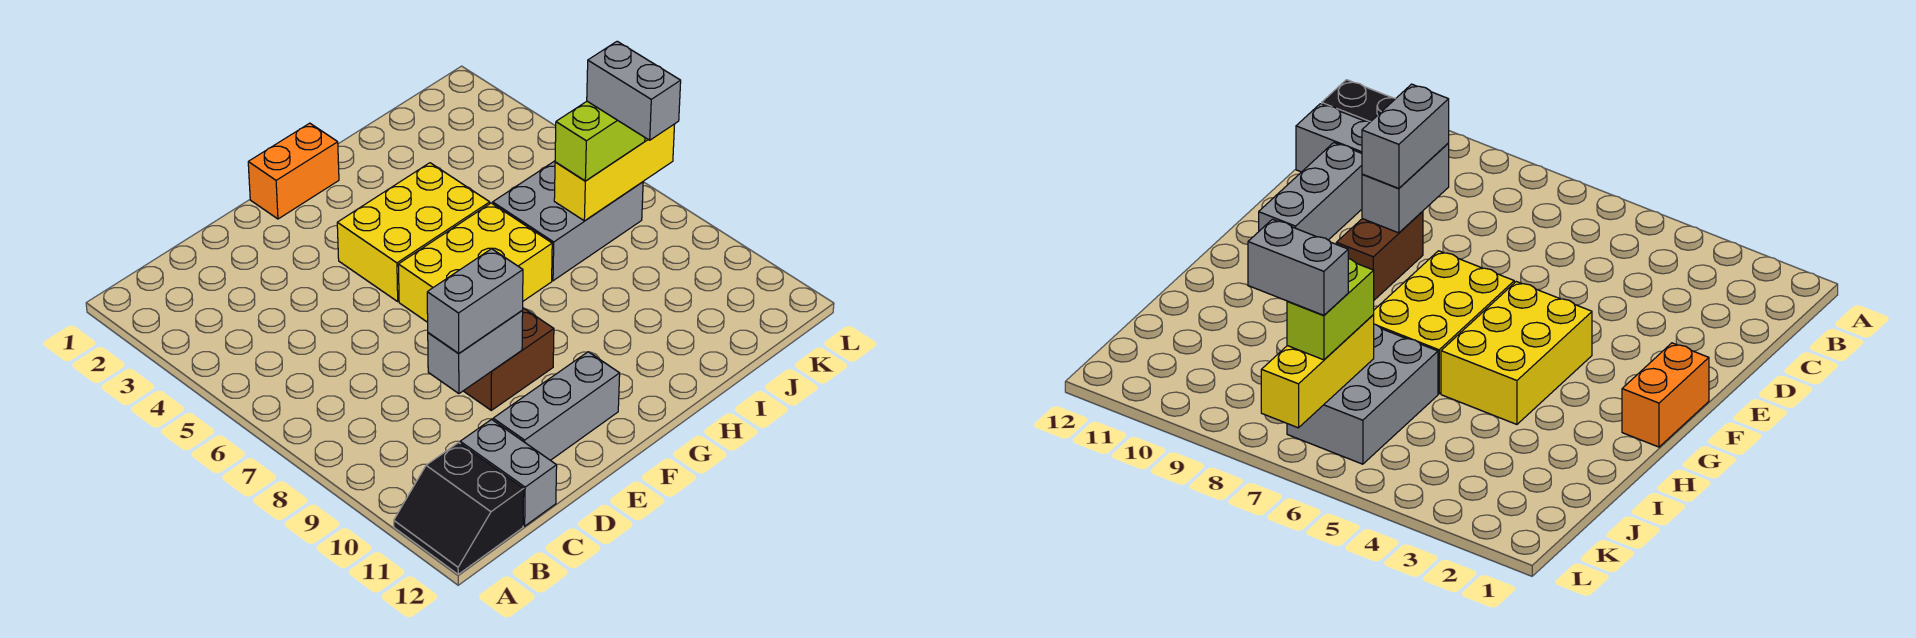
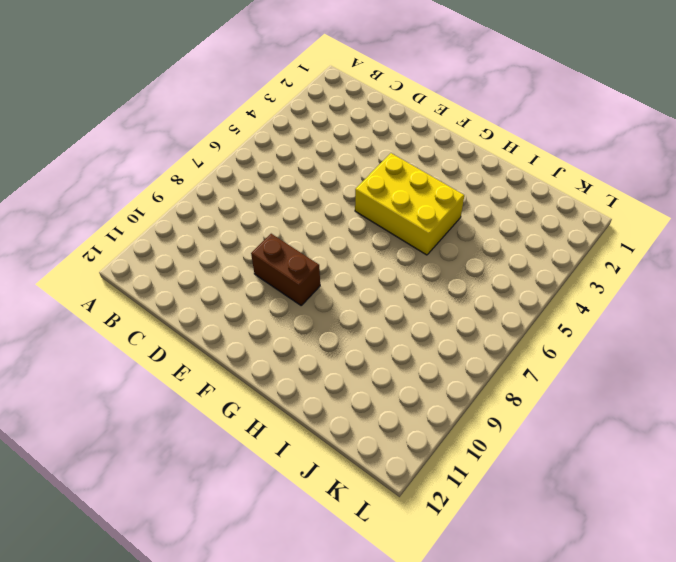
none -> black slope A11:B12 level 1 top B
none -> grey brick C11:C12 level 1
none -> grey brick D11:F11 level 1

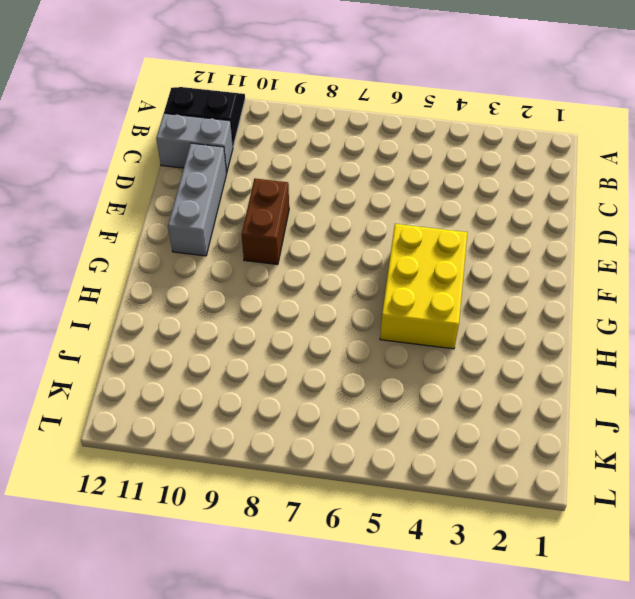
none -> orange brick F1:G1 level 1
none -> yellow brick F6:H7 level 1
none -> grey brick I6:K7 level 1

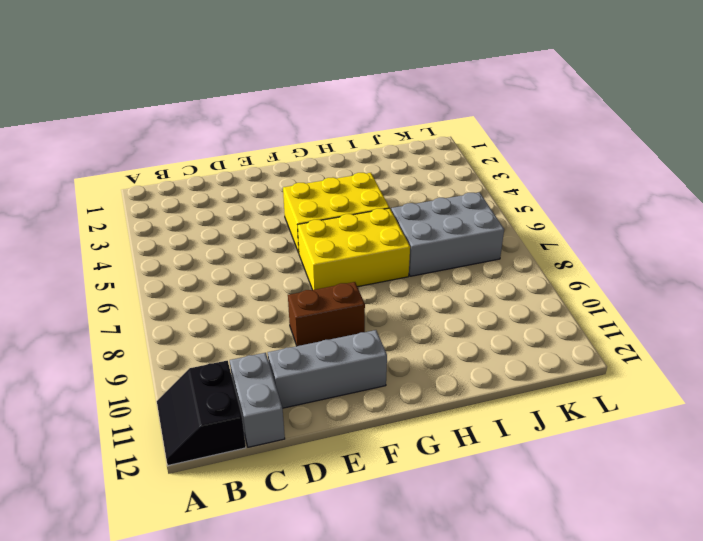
none -> orange brick F1:G1 level 1
none -> grey brick D9:E9 level 2
none -> yellow brick J7:L7 level 2

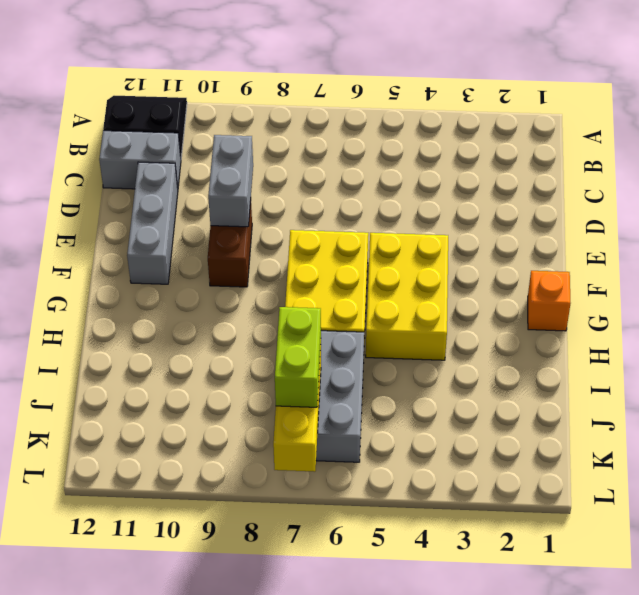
orange brick G1 level 1 -> orange brick F1:G1 level 1
none -> grey brick D9:E9 level 3
none -> grey brick K7:K8 level 4

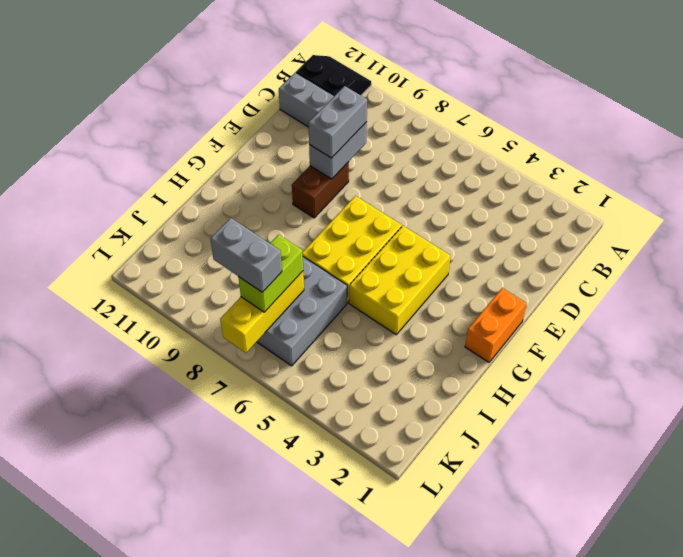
none -> grey brick D11:F11 level 1

